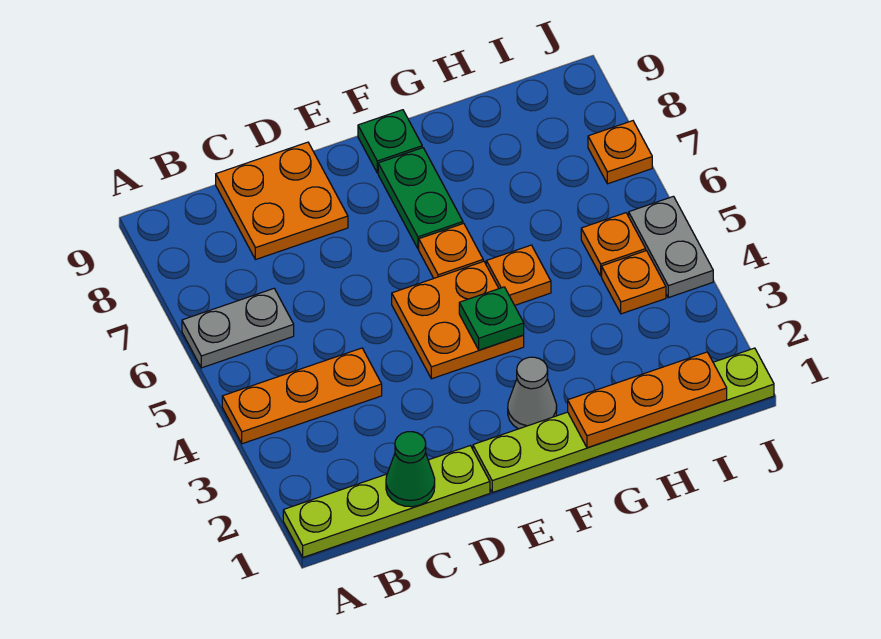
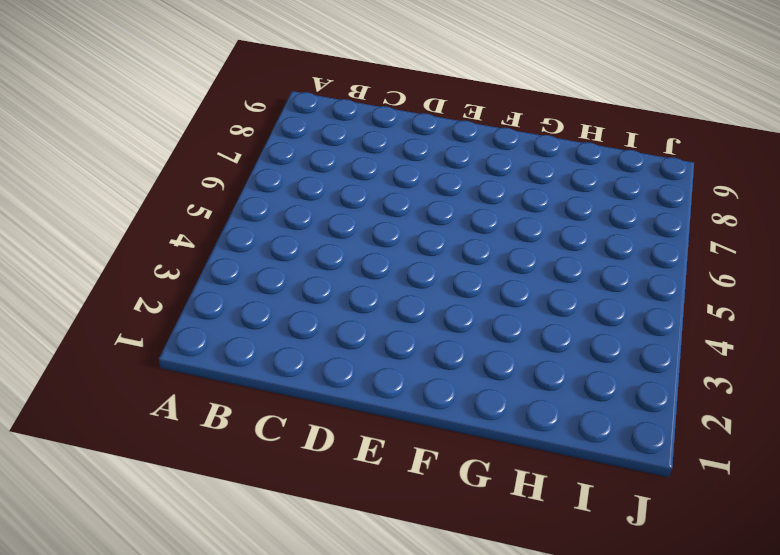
none -> lime plate A1:D1 level 1
none -> orange plate A4:C4 level 1
none -> grey plate A6:B6 level 1

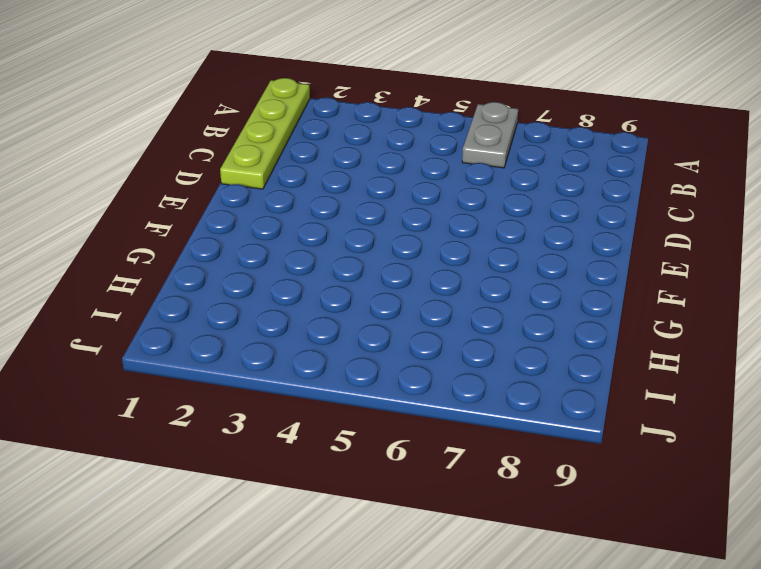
none -> orange plate A4:C4 level 1
none -> orange plate C8:D9 level 1
none -> lime plate E1:J1 level 1

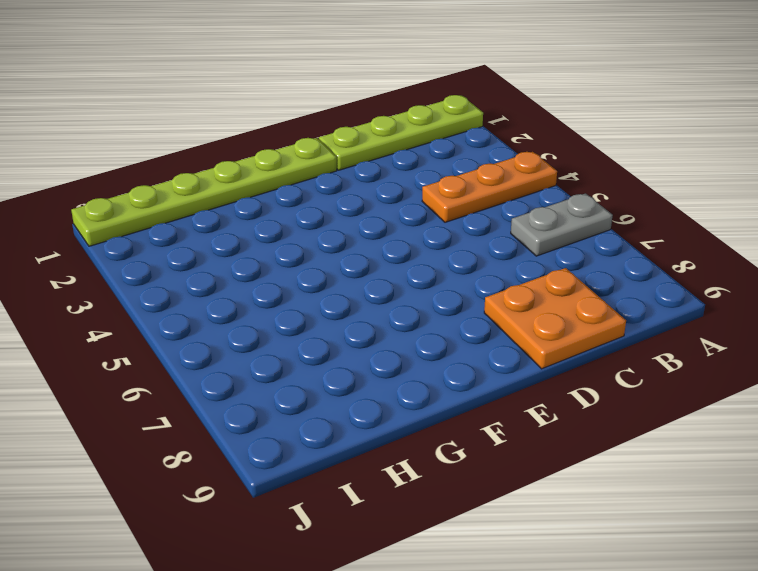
none -> orange plate E4:F5 level 1
none -> grey cone F2 level 1
none -> orange plate F6 level 1

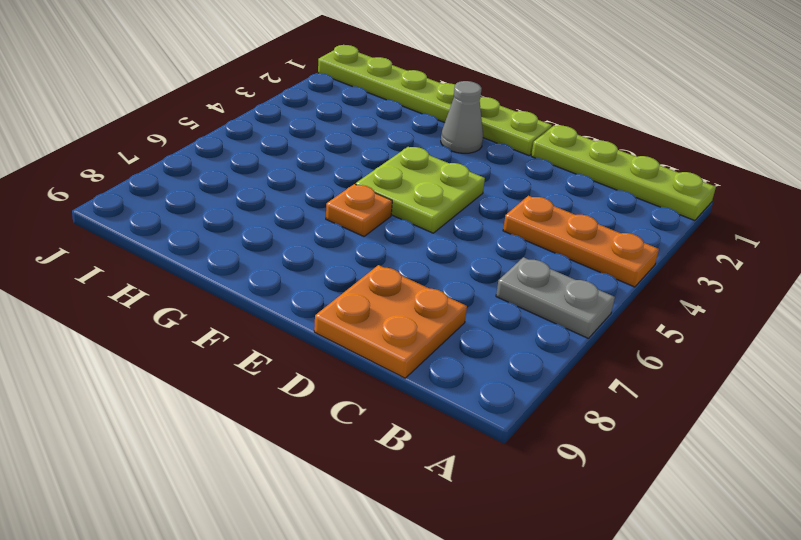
lime plate E4:F5 level 1 -> orange plate E4:F5 level 1
none -> green plate F7:F8 level 1
none -> green plate F9 level 1
none -> orange plate G5 level 1

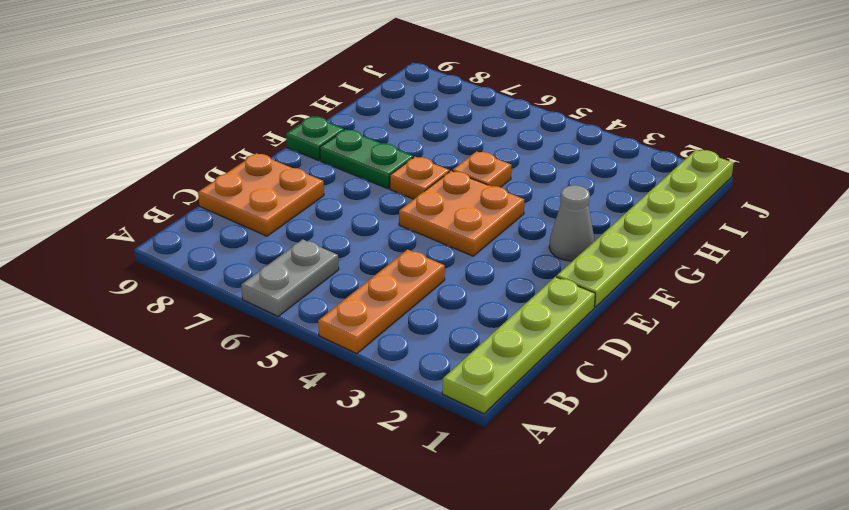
none -> orange plate I4 level 1
none -> orange plate I5 level 1
none -> grey plate J4:J5 level 1

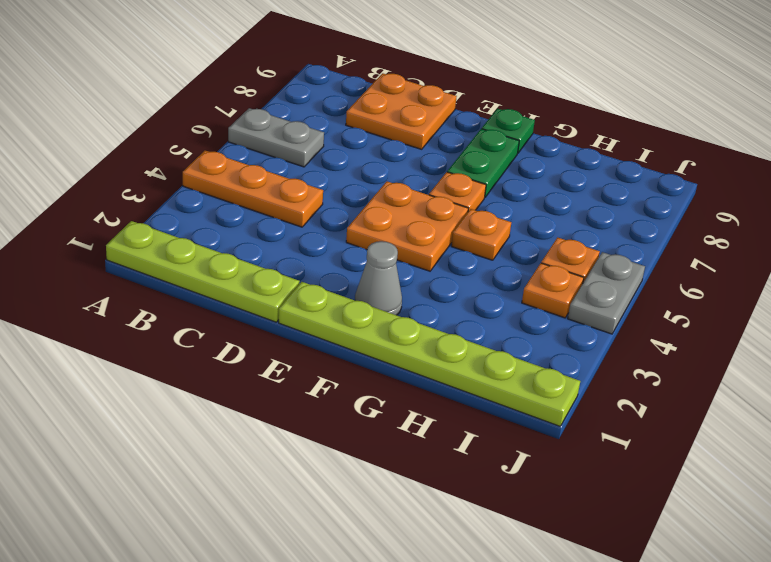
none -> orange plate J7 level 1
none -> green cone C1 level 2
none -> green plate F4 level 2

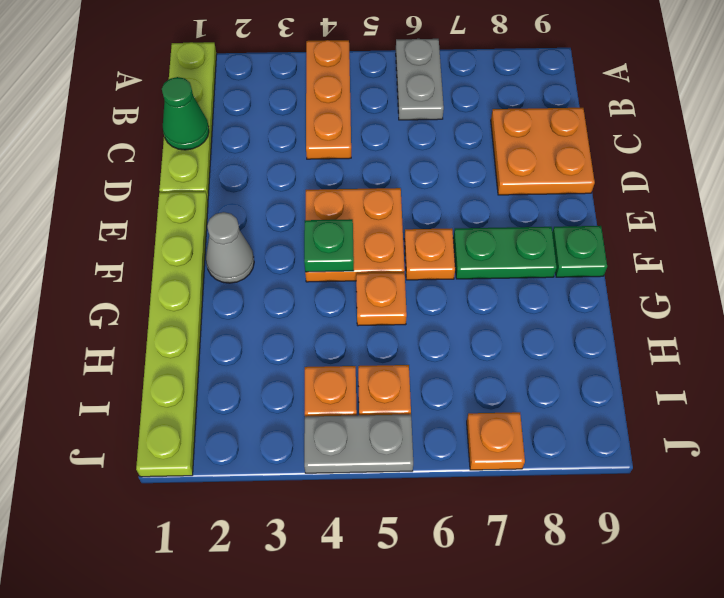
none -> orange plate G1:I1 level 2

